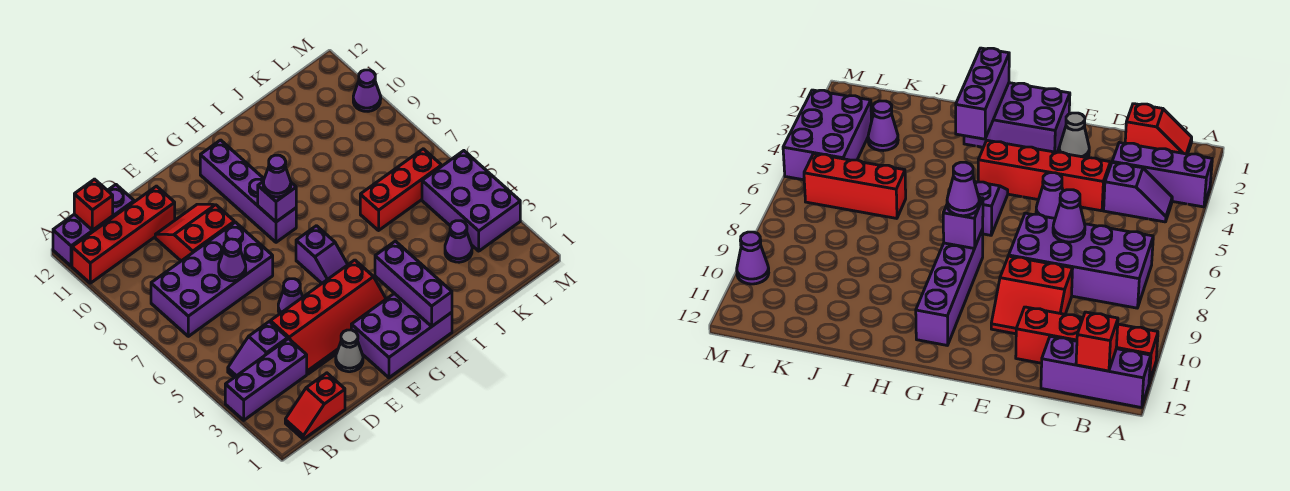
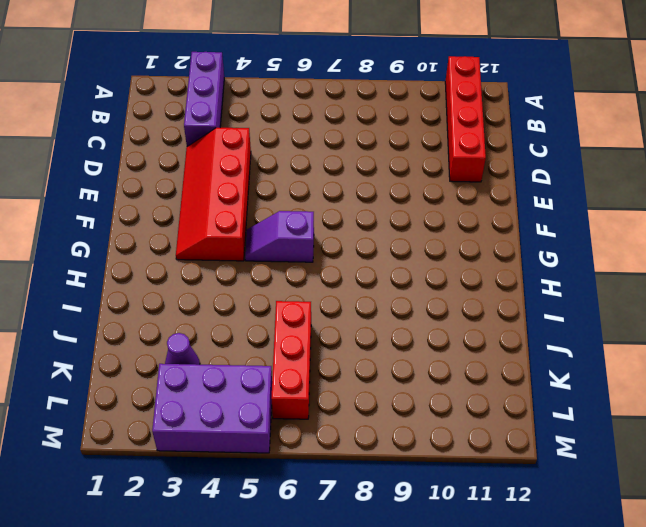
none -> purple brick A12:C12 level 1
none -> red slope B1:C1 level 1 top C
none -> purple slope B4:C4 level 1 top C

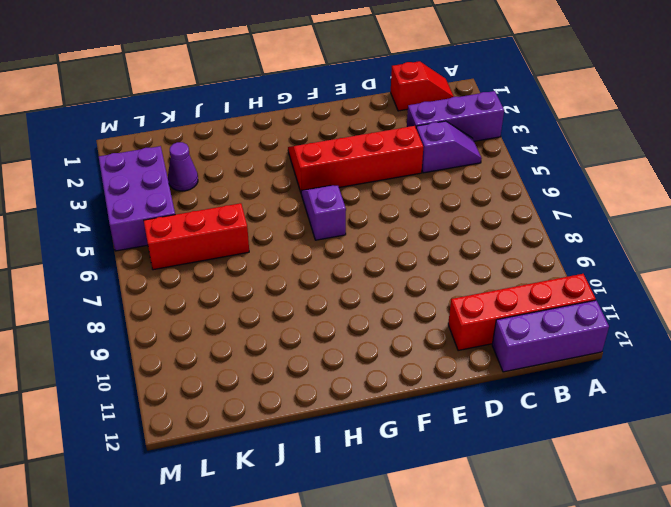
none -> purple brick B7:E8 level 1
none -> red slope D9:E10 level 1 top 9
none -> grey cone E2 level 1

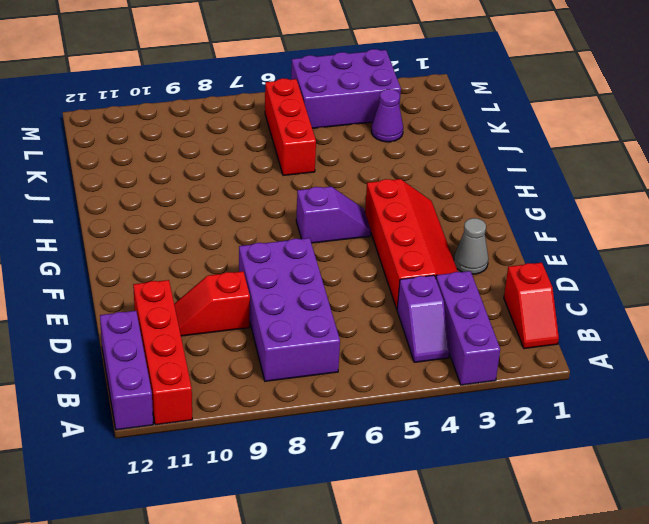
red slope D9:D10 level 1 top 9 -> red slope D9:E10 level 1 top 9
none -> purple cone E5 level 1
none -> purple brick F1:H2 level 1
none -> purple brick G8:G11 level 1

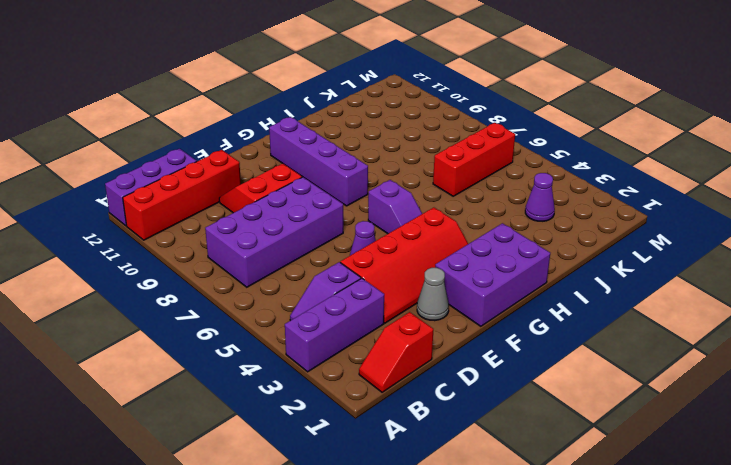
none -> purple brick L3:M5 level 1
none -> purple cone M10 level 1
none -> red brick B12 level 2

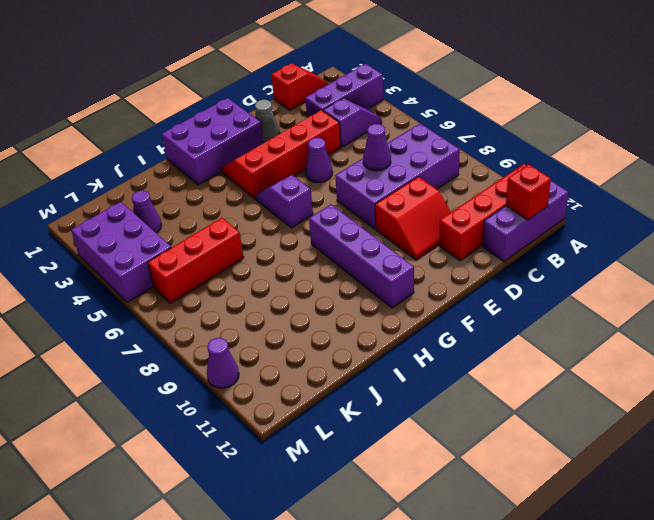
none -> purple brick G8 level 2
none -> purple brick H1:H3 level 2
none -> purple cone G8 level 3

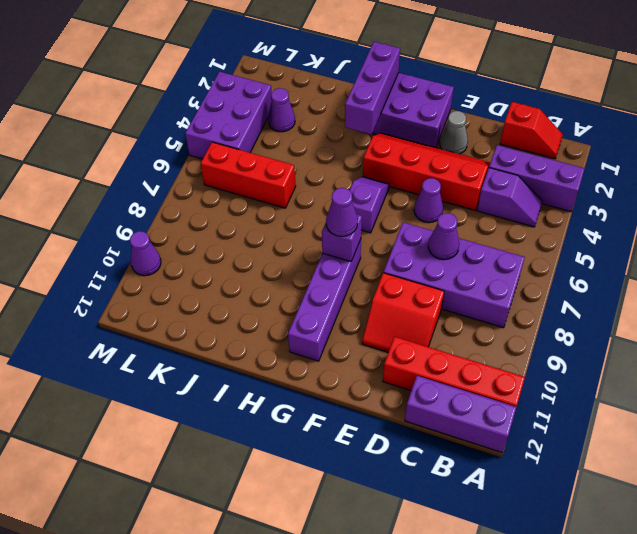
none -> red brick B12 level 2

